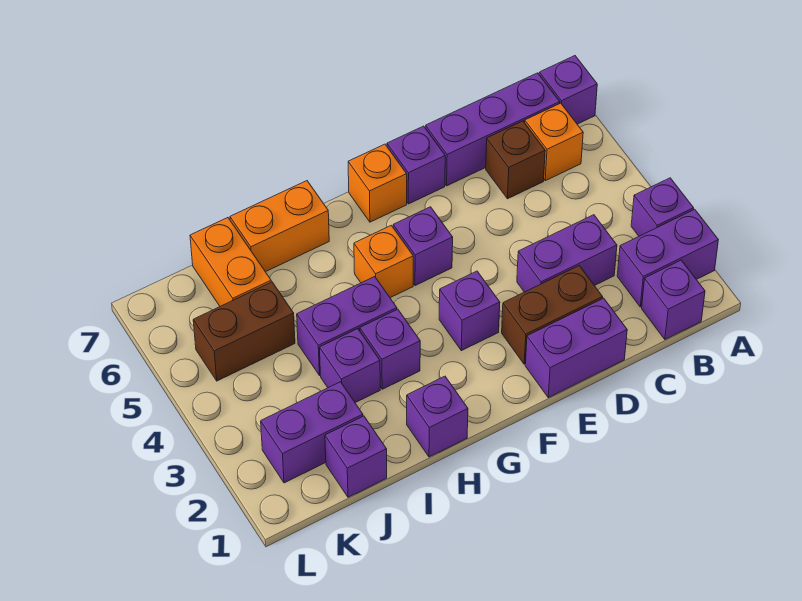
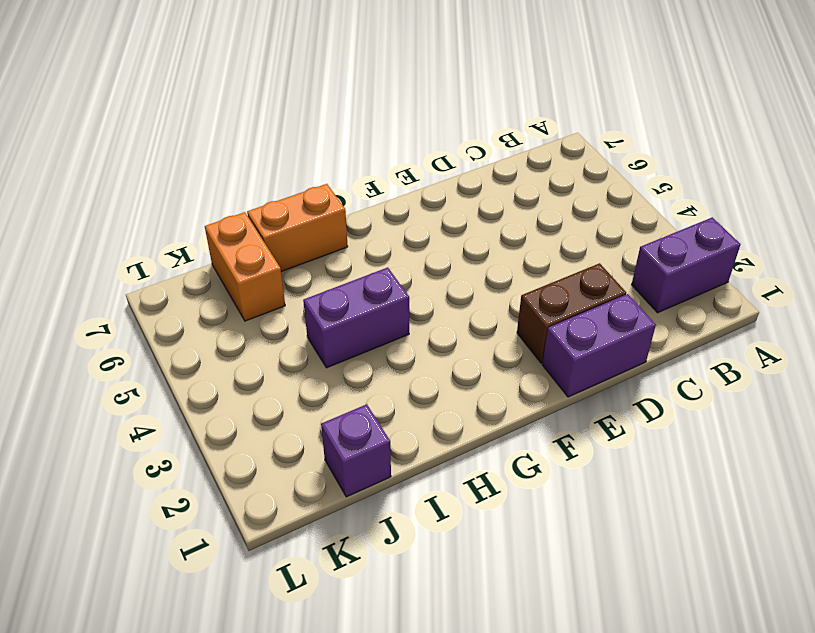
none -> purple brick A3 level 1
none -> purple brick A7 level 1
none -> purple brick B1 level 1

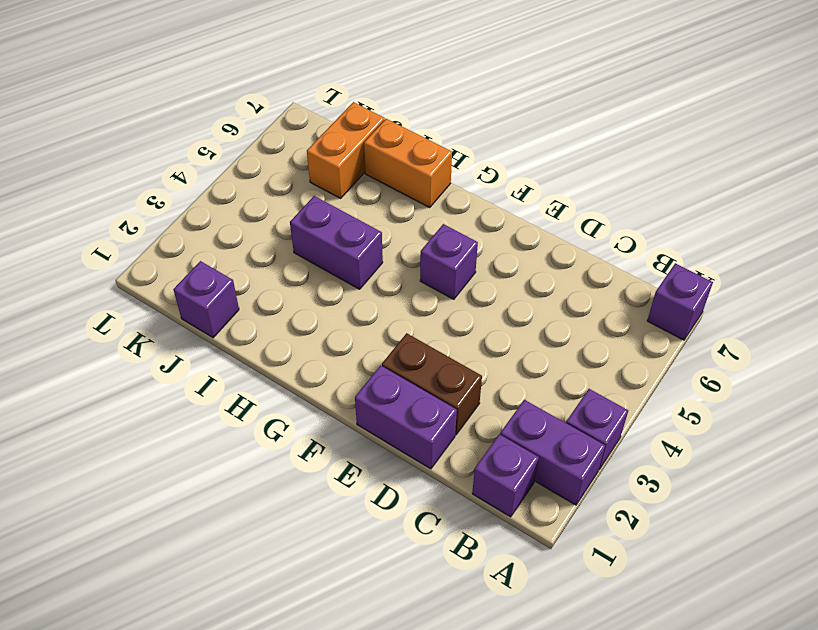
none -> orange brick B6 level 1
none -> purple brick B7:D7 level 1
none -> purple brick C3:D3 level 1

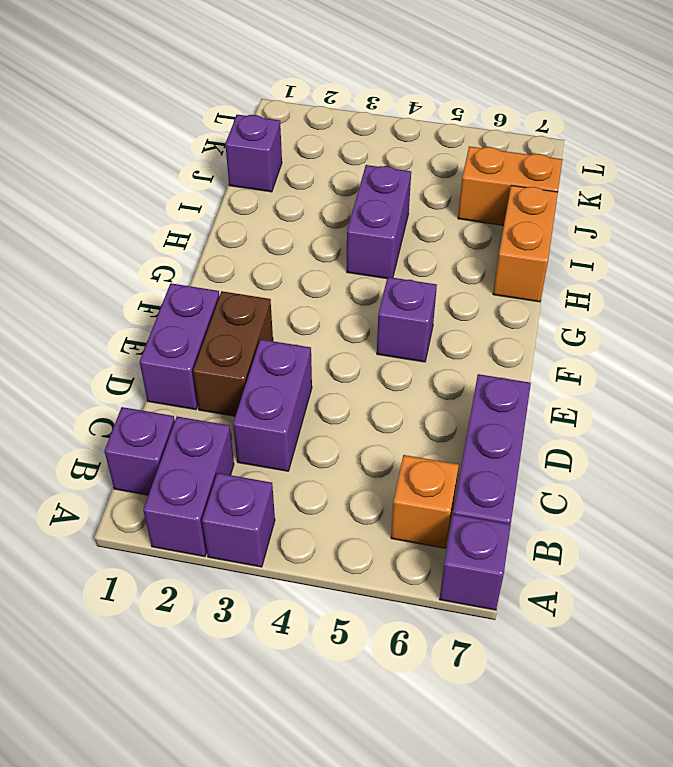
none -> brown brick C6 level 1
none -> purple brick E7 level 1
none -> purple brick F3 level 1

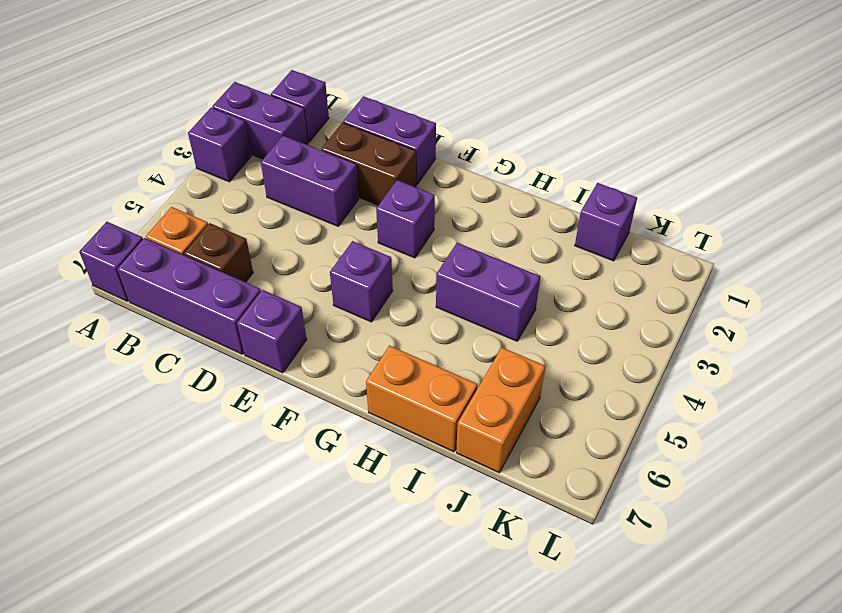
none -> orange brick F7 level 1
none -> orange brick G5 level 1
none -> purple brick H1 level 1

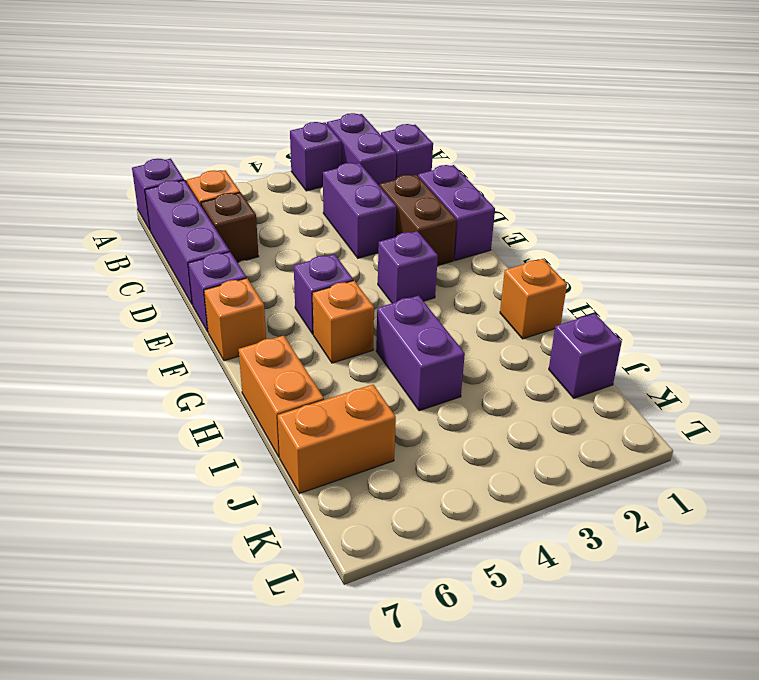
orange brick H1 level 1 -> purple brick H1 level 1
none -> purple brick H3 level 1
none -> purple brick I3 level 1
none -> purple brick J2:K2 level 1

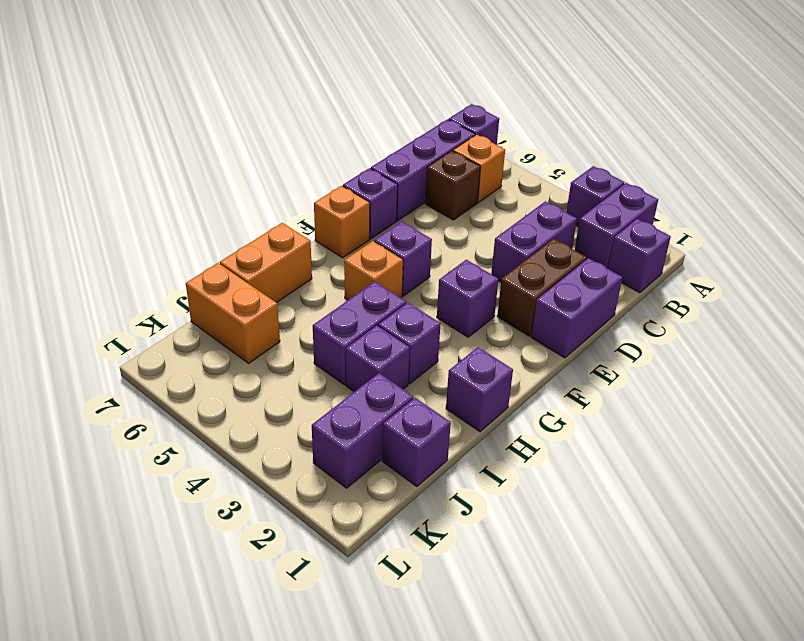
none -> brown brick J5:K5 level 1

